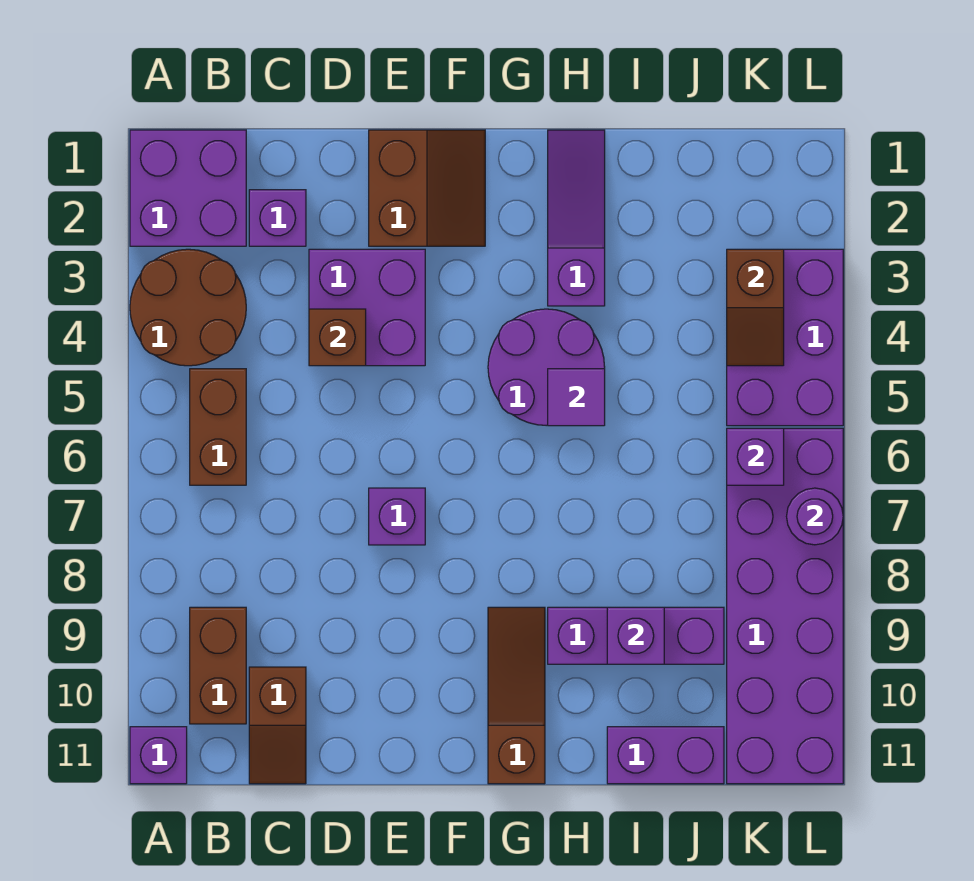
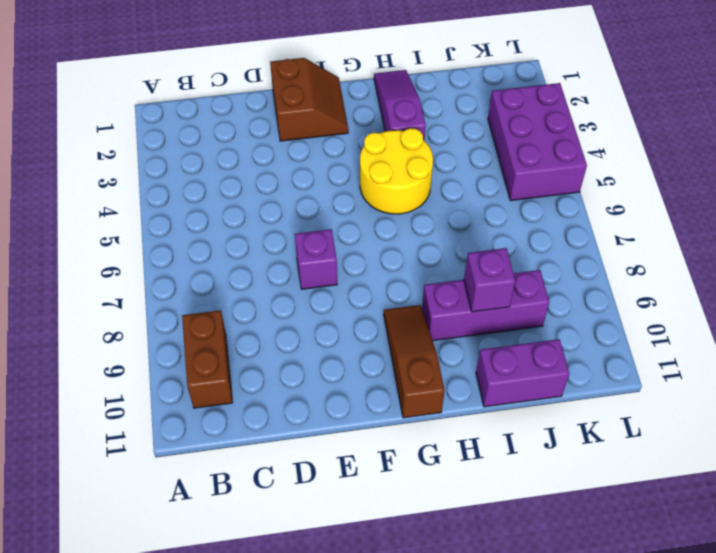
yellow round brick G4:H5 level 1 -> purple round brick G4:H5 level 1
none -> purple brick A1:B2 level 1
none -> brown round brick A3:B4 level 1
none -> purple brick A11 level 1

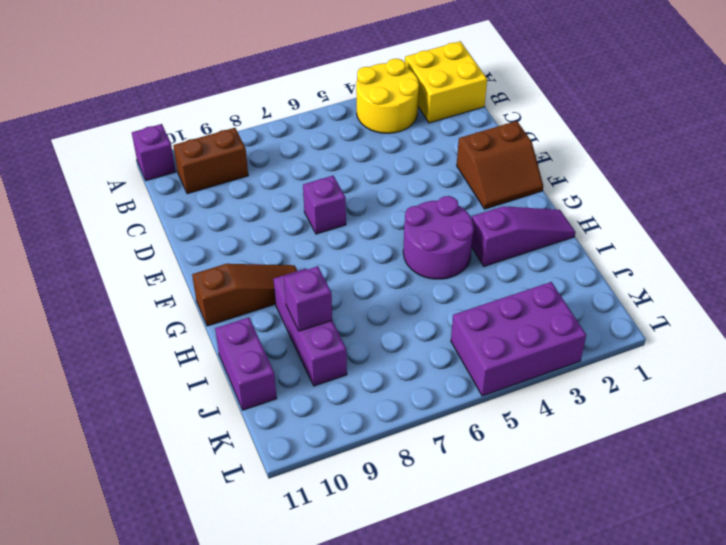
yellow brick A1:B2 level 1 -> purple brick A1:B2 level 1
yellow round brick A3:B4 level 1 -> brown round brick A3:B4 level 1
none -> brown brick B5:B6 level 1
none -> purple brick C2 level 1
none -> brown slope C10:C11 level 1 top 10

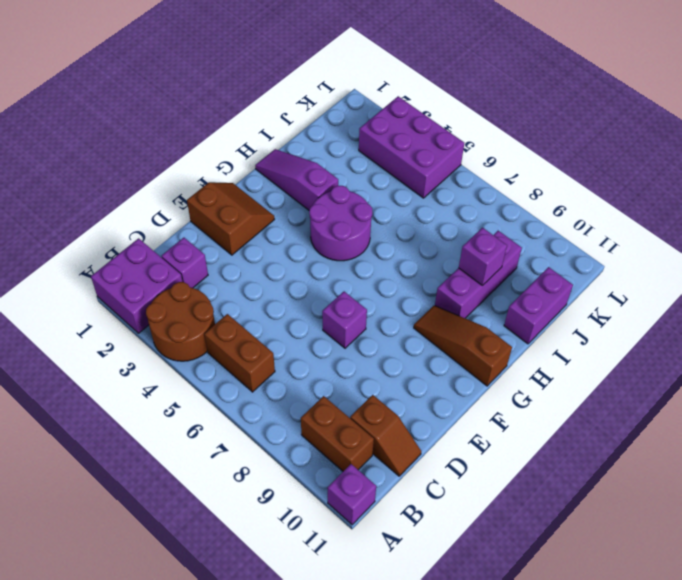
none -> purple brick D3:E4 level 1
none -> purple brick K6:L11 level 1
none -> brown brick D4 level 2

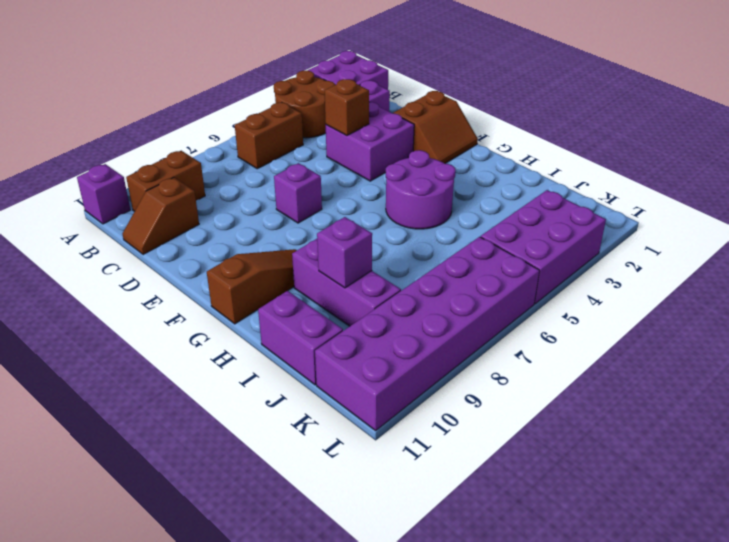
none -> purple slope H1:H3 level 1 top 3
none -> purple tile H5 level 2
none -> brown slope K3:K4 level 2 top 3

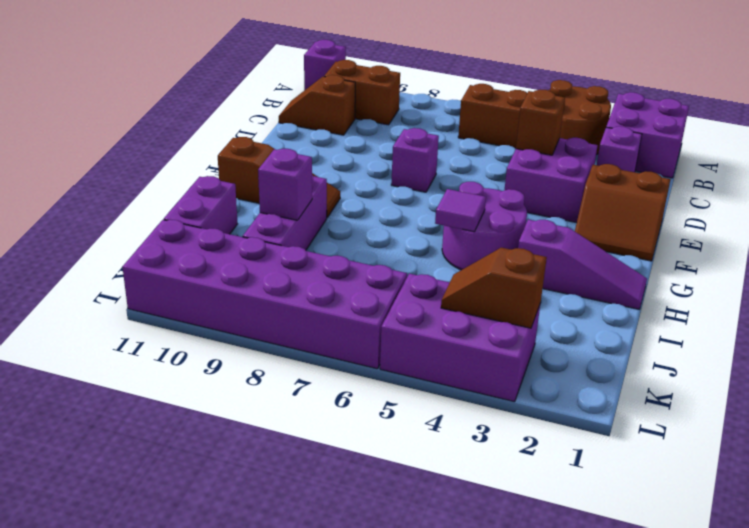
none -> purple brick K6 level 2
none -> purple round brick L7 level 2

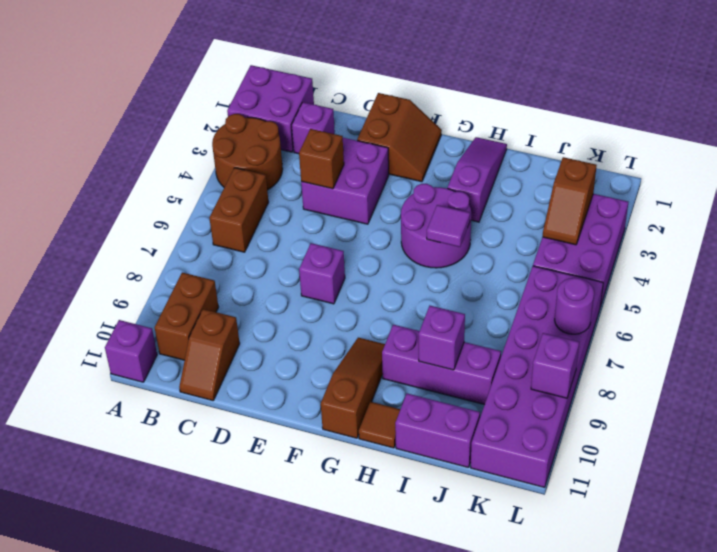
brown tile H11 level 1 -> none
purple brick L9 level 2 -> purple brick K6 level 2

